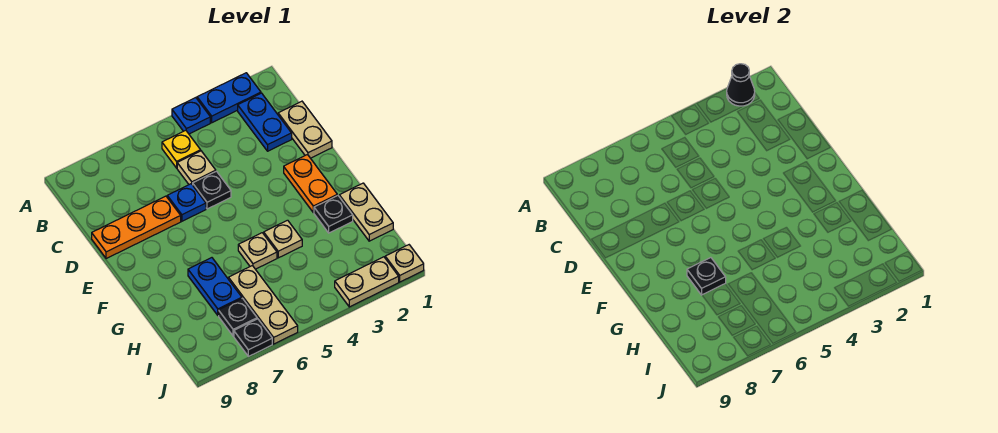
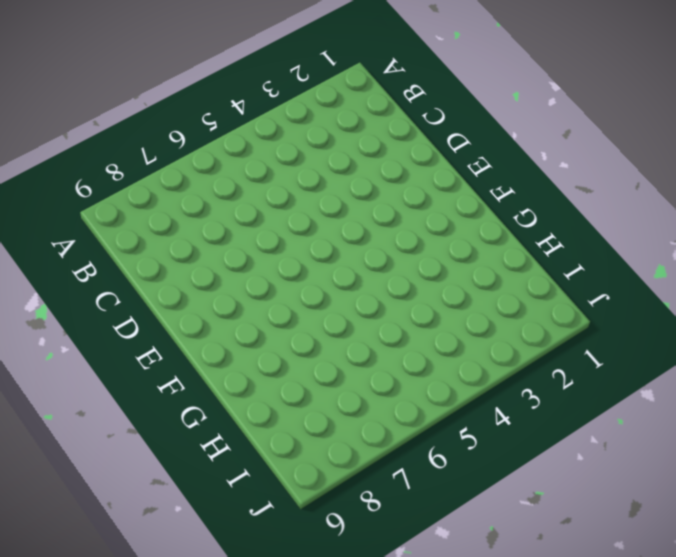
none -> blue plate A2:A3 level 1
none -> blue plate A4 level 1
none -> blue plate B2:C2 level 1

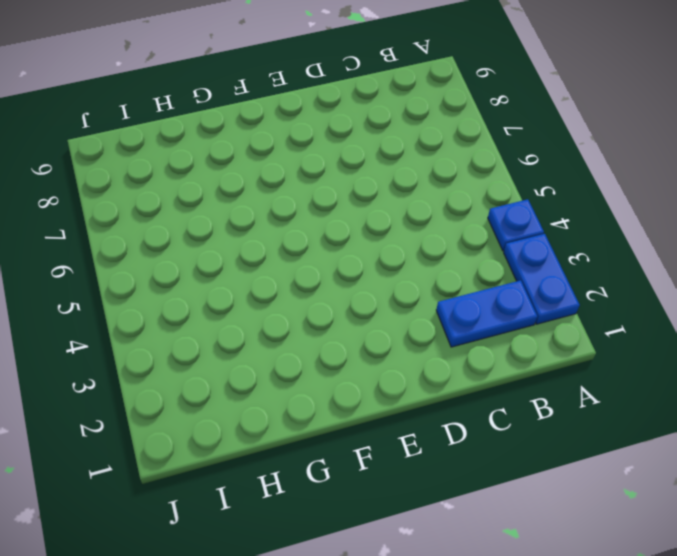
none -> yellow plate B5 level 1
none -> tan plate C1:D1 level 1
none -> tan plate C5 level 1

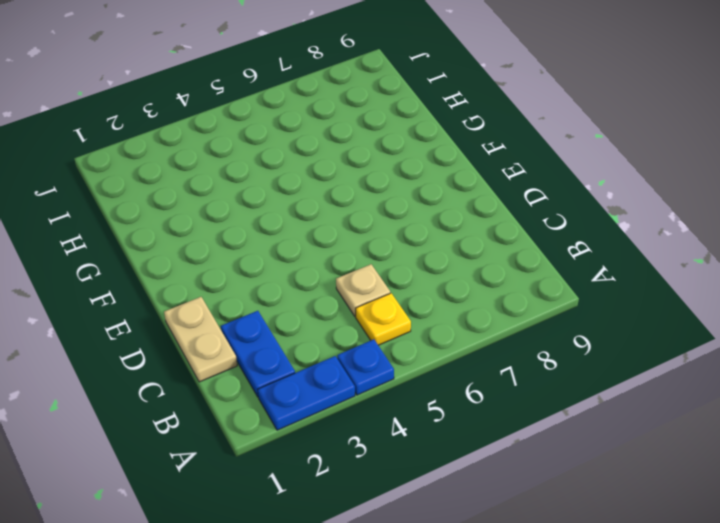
none -> black plate D5 level 1
none -> blue plate D6 level 1
none -> orange plate D7:D9 level 1

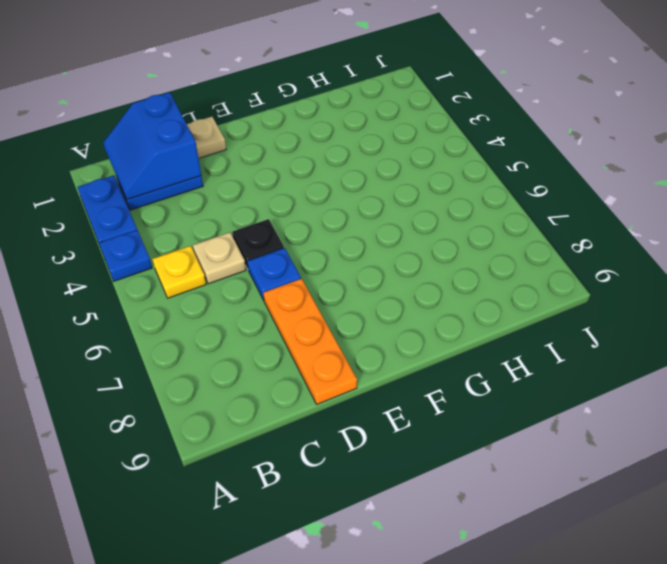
blue slope B1:C2 level 2 top C -> none
none -> orange plate E2:F2 level 1
none -> tan plate G1:H1 level 1
none -> black plate G2 level 1

